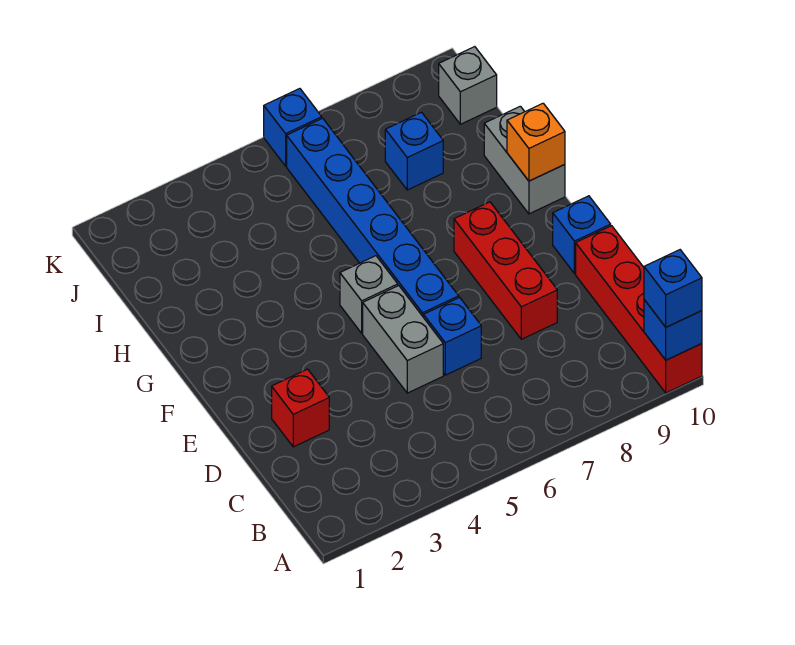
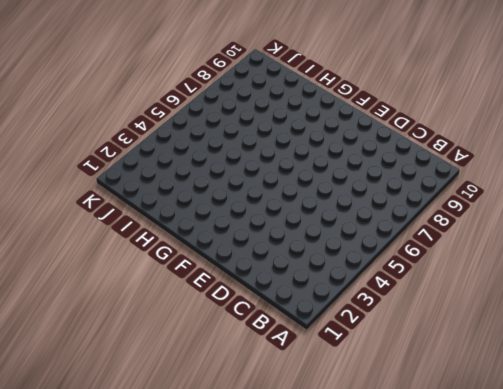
none -> red brick A10:D10 level 1
none -> red brick D2 level 1
none -> grey brick D5:E5 level 1

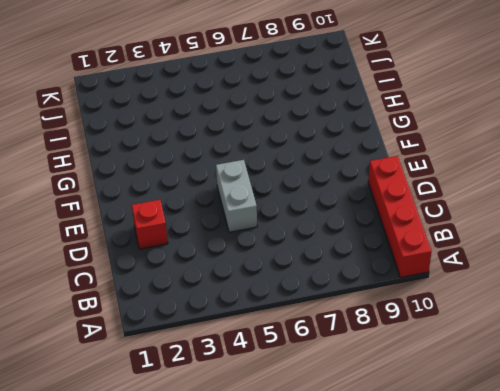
none -> blue brick D6 level 1
none -> red brick D8:F8 level 1
none -> blue brick E6:J6 level 1

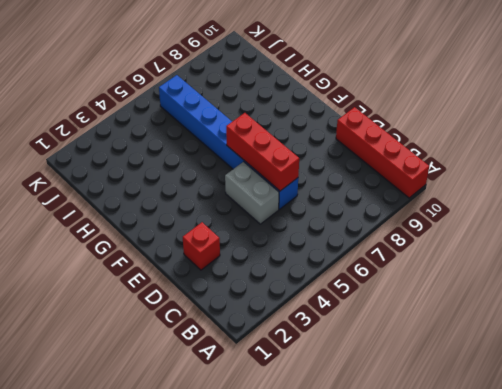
red brick D6:F6 level 2 -> red brick D8:F8 level 1
none -> blue brick E10 level 1
none -> grey brick F5 level 1
none -> grey brick G10:H10 level 1

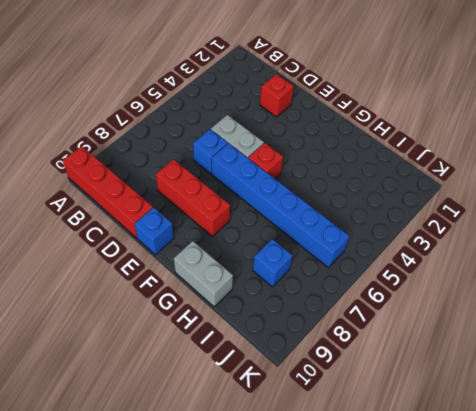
red brick F5 level 1 -> grey brick F5 level 1
none -> grey brick J10 level 1
none -> blue brick K6 level 1
none -> blue brick A10 level 2

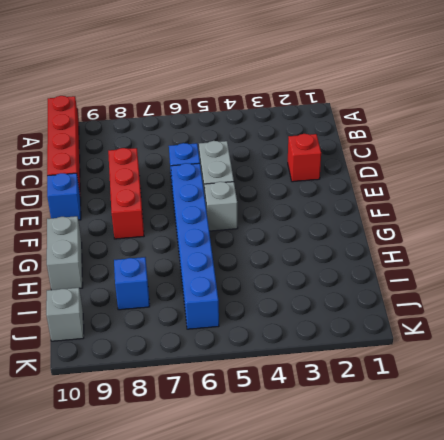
none -> blue brick K6 level 1
none -> blue brick A10 level 2
none -> orange brick G10 level 2

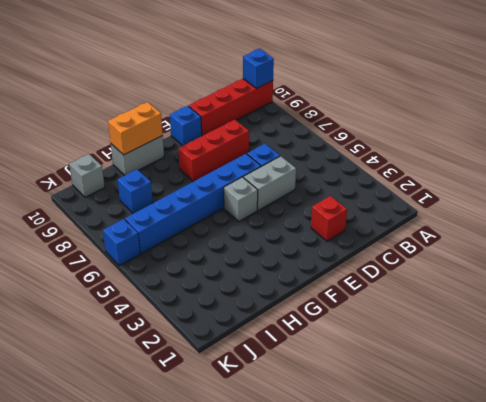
orange brick G10:H10 level 2 -> orange brick G10 level 2
none -> blue brick A10 level 3

